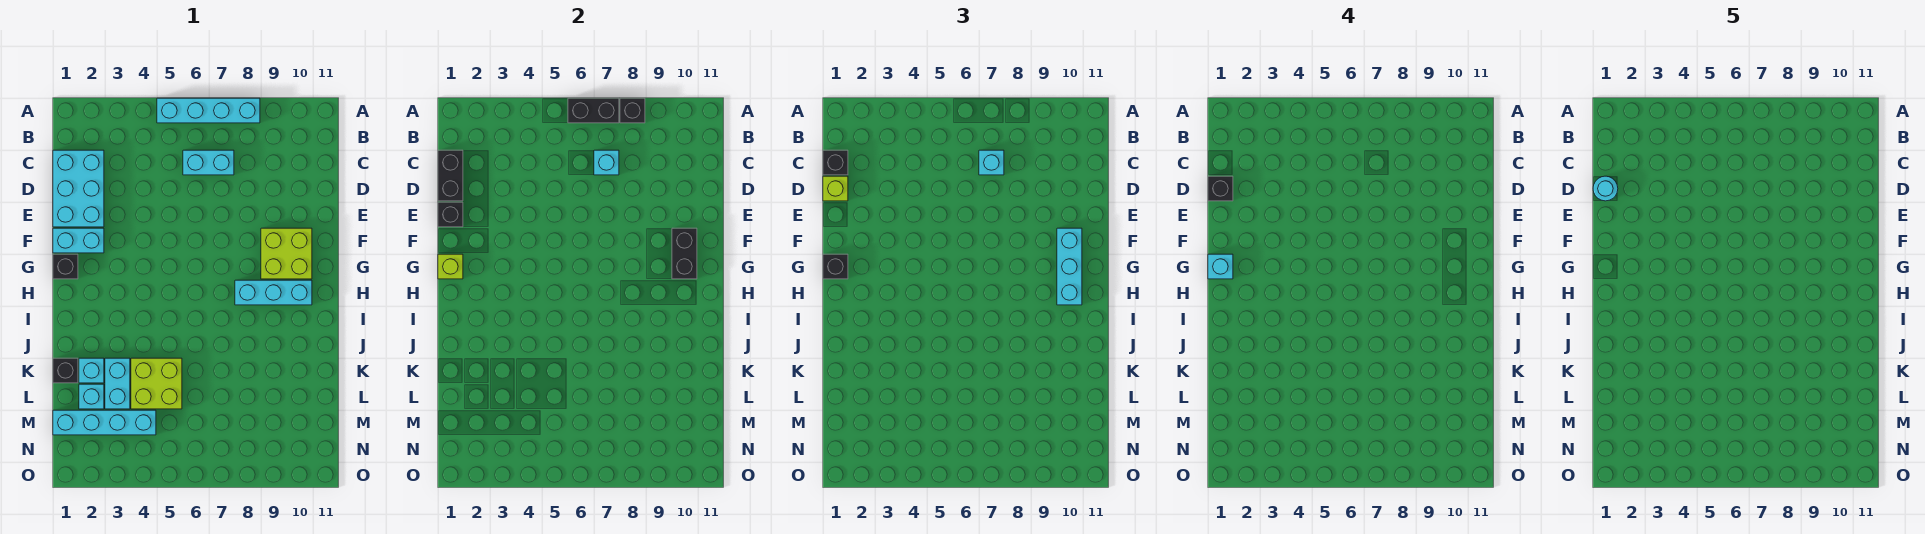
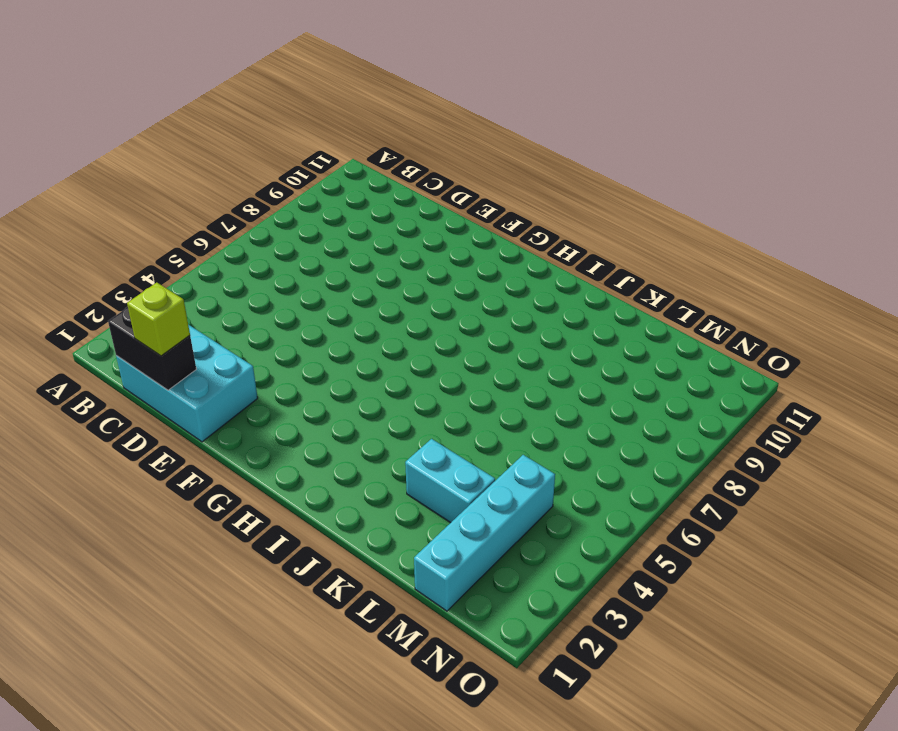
none -> cyan brick A5:A8 level 1
none -> cyan brick C6:C7 level 1
none -> cyan brick F1:F2 level 1

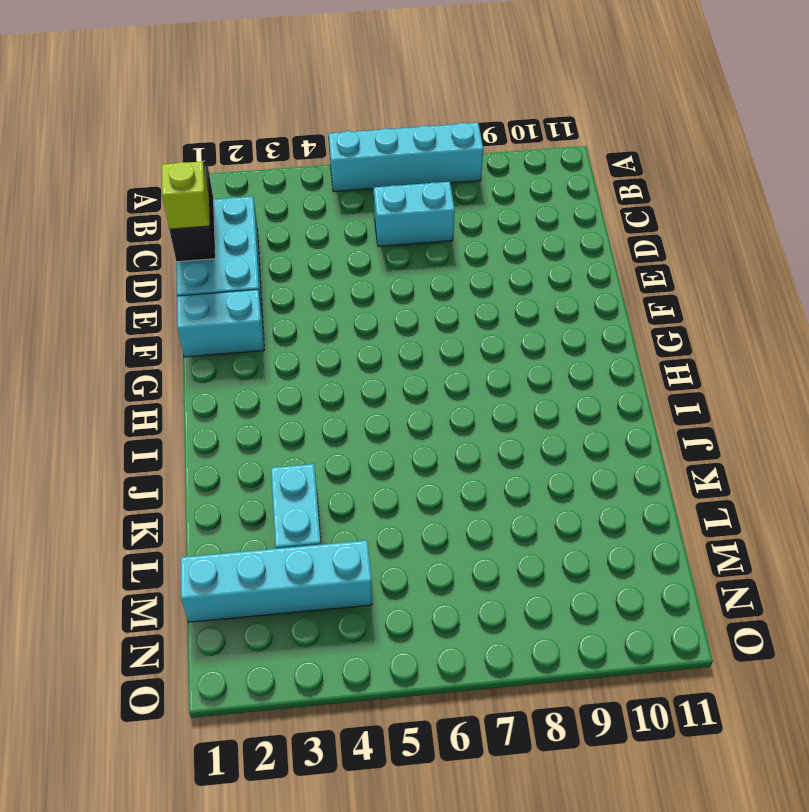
none -> lime brick F9:G10 level 1
none -> black brick G1 level 1
none -> cyan brick H8:H10 level 1

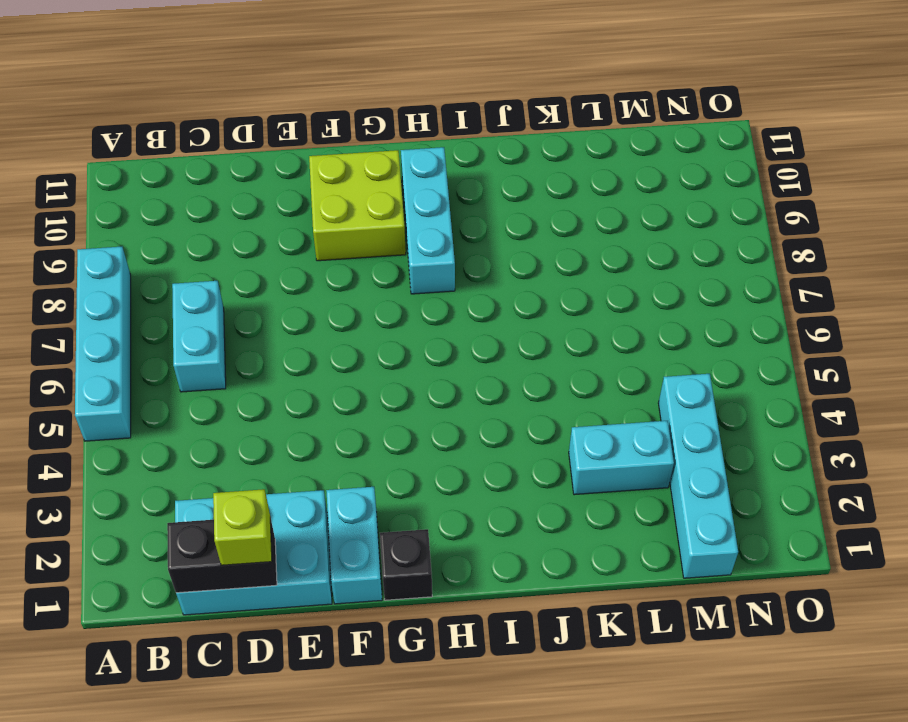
none -> black brick K1 level 1
none -> cyan brick K2 level 1
none -> lime brick K4:L5 level 1

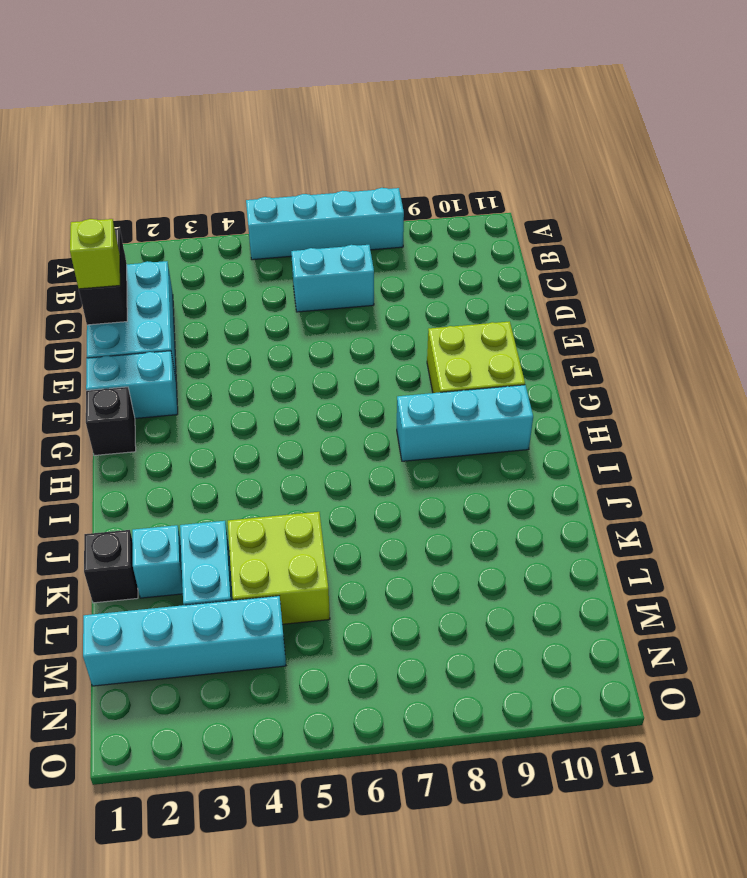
none -> cyan brick L2 level 1
none -> black brick A6:A7 level 2
none -> black brick A8 level 2

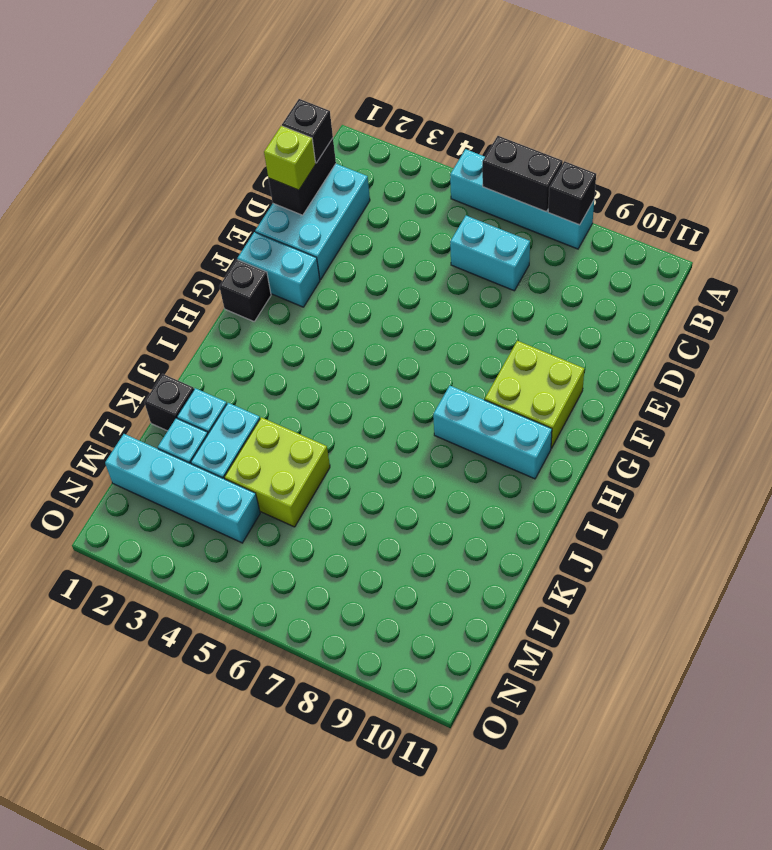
none -> cyan brick C7 level 2
none -> black brick E1 level 2
none -> black brick F10:G10 level 2

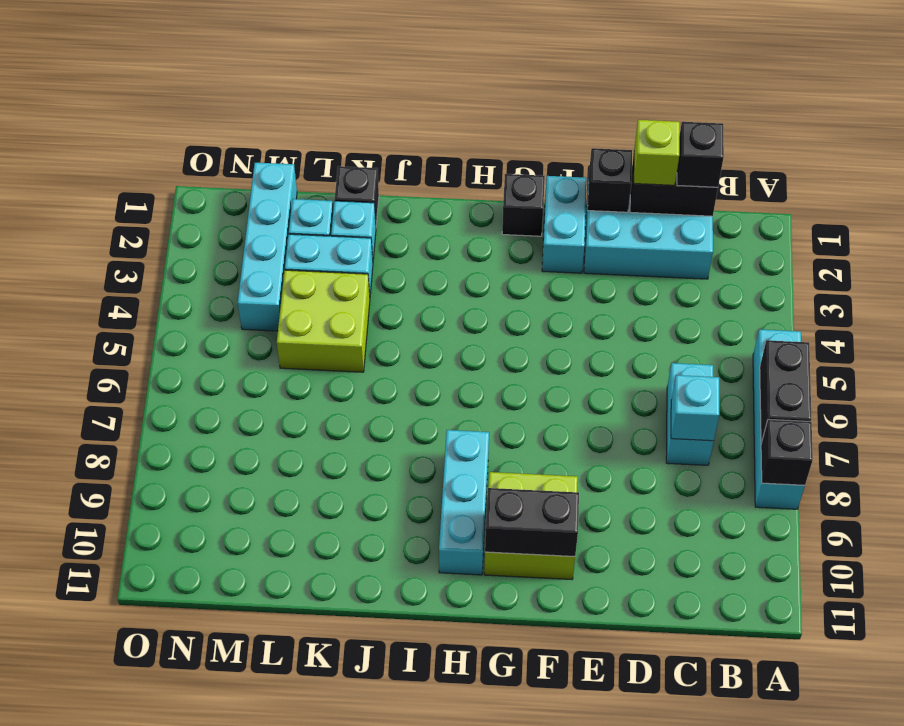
none -> lime brick G1 level 2
none -> cyan brick C7 level 3
none -> cyan brick F10:H10 level 3

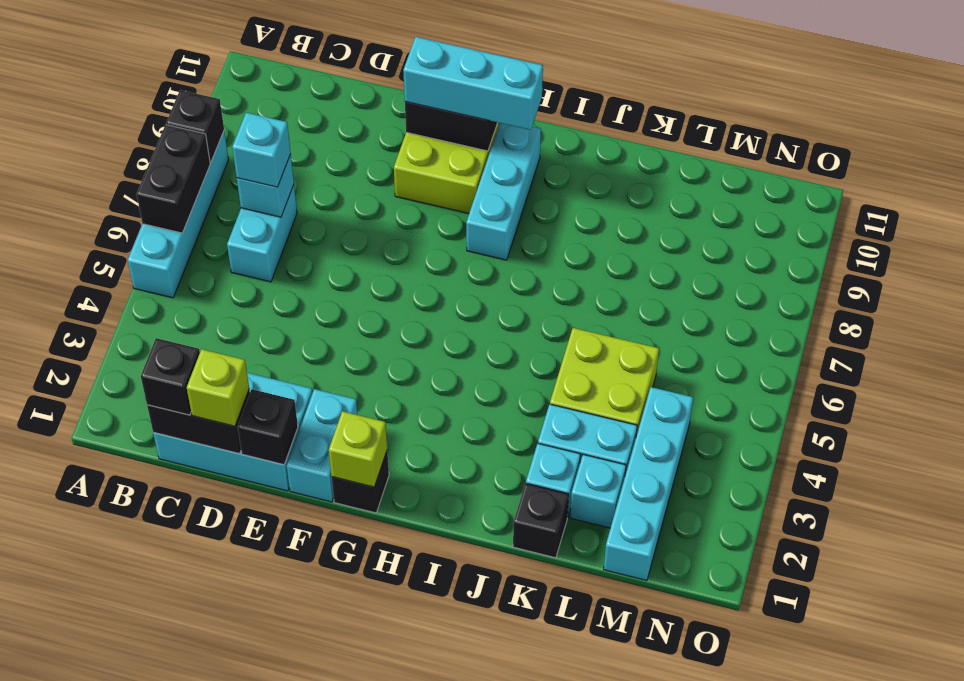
none -> black brick G1 level 3
none -> black brick D1 level 4
none -> cyan brick G1 level 4

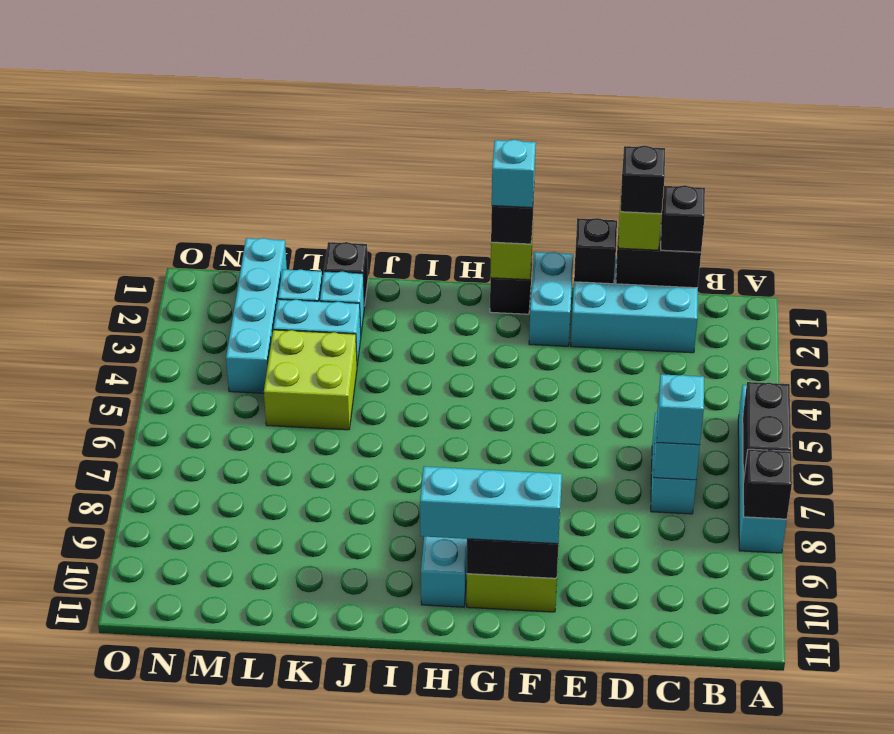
none -> cyan round brick D1 level 5

